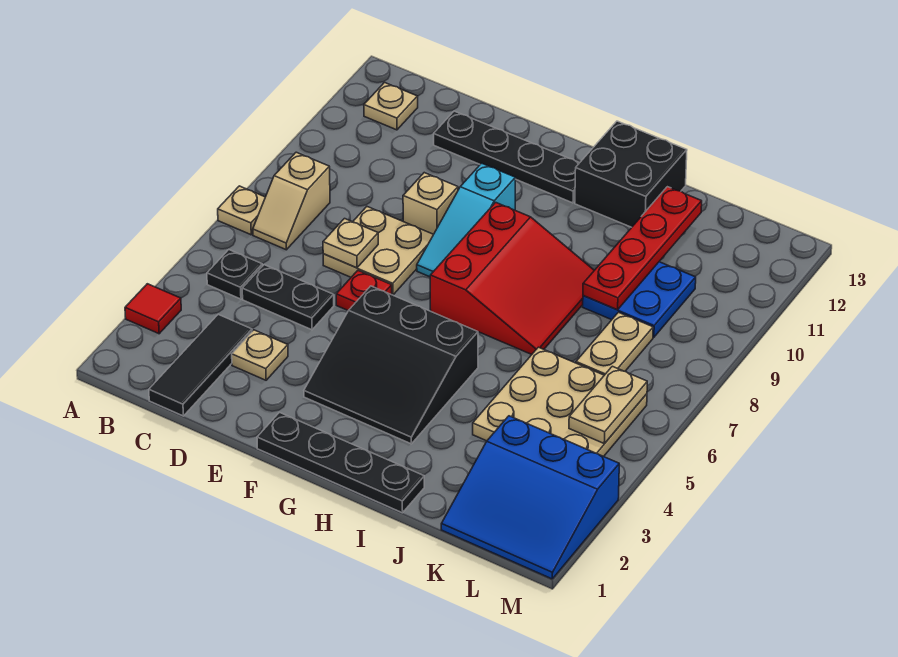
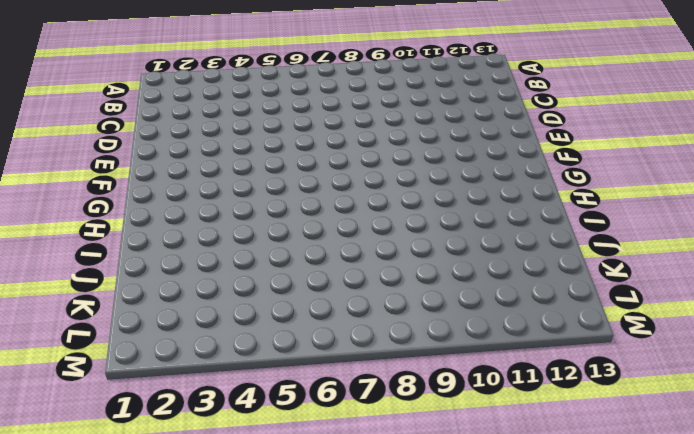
none -> red tile A3 level 1
none -> tan plate A7 level 1
none -> black plate B5 level 1

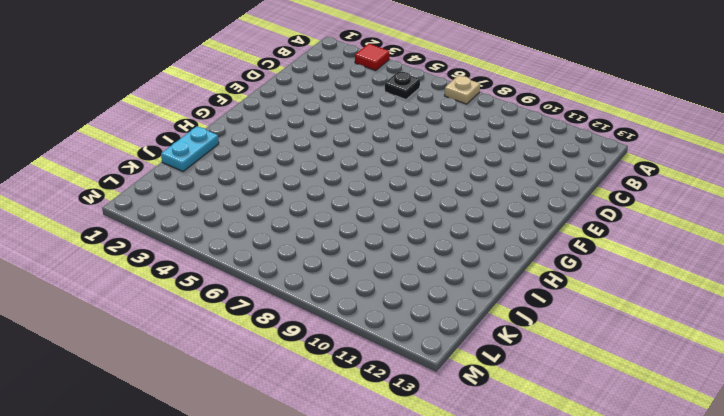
cyan plate I1:J1 level 1 -> black plate F1:I1 level 1
none -> tan slope B7:B8 level 1 top 8
none -> tan plate B12 level 1
none -> black tile C1:C3 level 1

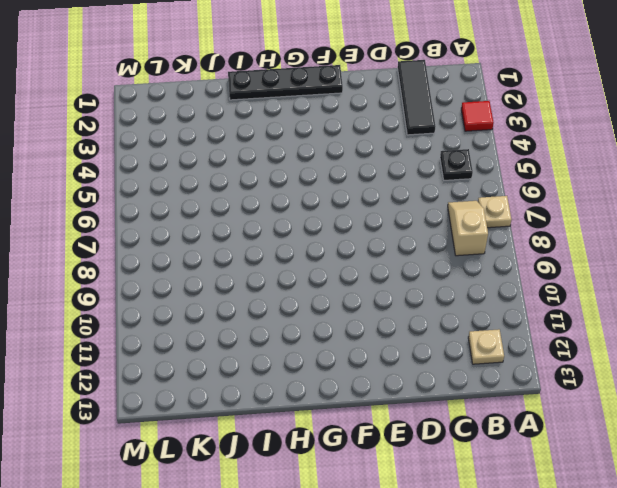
none -> black plate C5:D5 level 1
none -> tan plate D3 level 1
none -> tan plate D7:E8 level 1

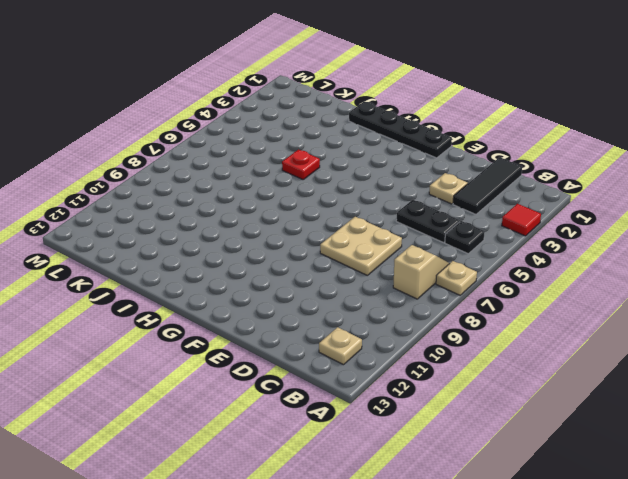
red plate I5 level 1 -> red plate E6 level 1
none -> black plate D12:G12 level 1
none -> tan brick E9 level 1
none -> black slope F3:H5 level 1 top 5

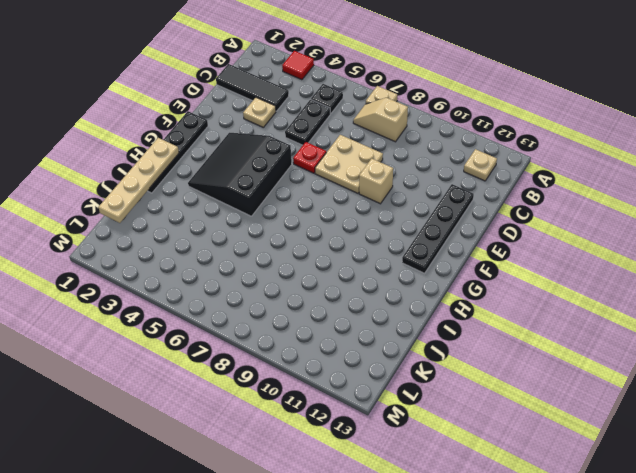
tan plate H1:K1 level 2 -> none
none -> cyan slope F8:F10 level 1 top 10
none -> red slope G7:I9 level 1 top G
none -> black brick H12:I13 level 1

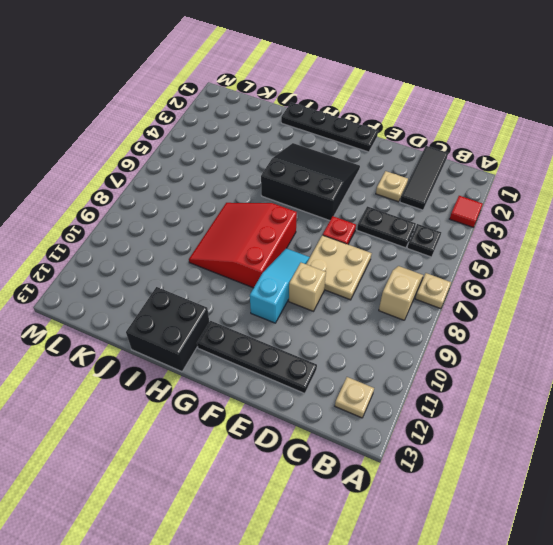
none -> tan plate J4:L6 level 1
none -> blue plate J9:K10 level 1
none -> blue slope K1:M3 level 1 top 3

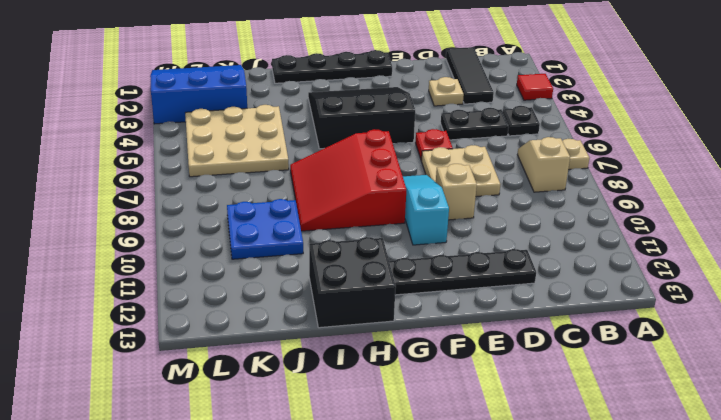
none -> tan plate B12 level 1
none -> tan plate K7:K8 level 1
none -> tan plate D7 level 2

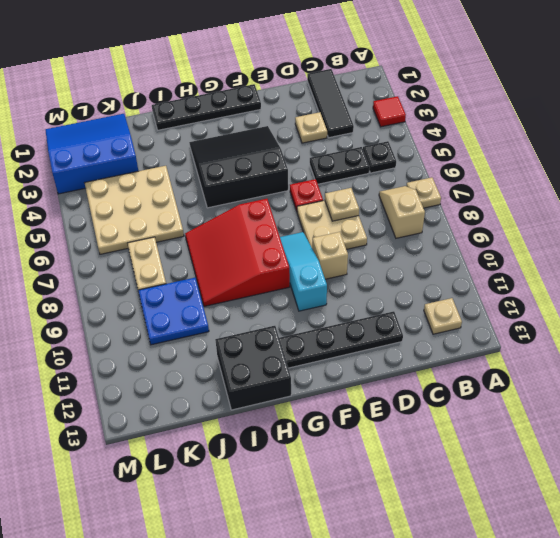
none -> red plate J9:J12 level 2
none -> tan plate L5:L6 level 2

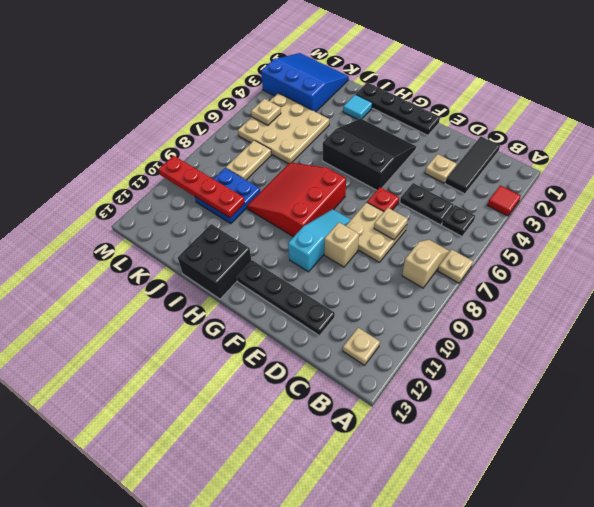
cyan tile I2 level 1 -> none
red plate J10:M10 level 2 -> red plate J9:J12 level 2
tan plate L5 level 2 -> tan plate L5:L6 level 2

